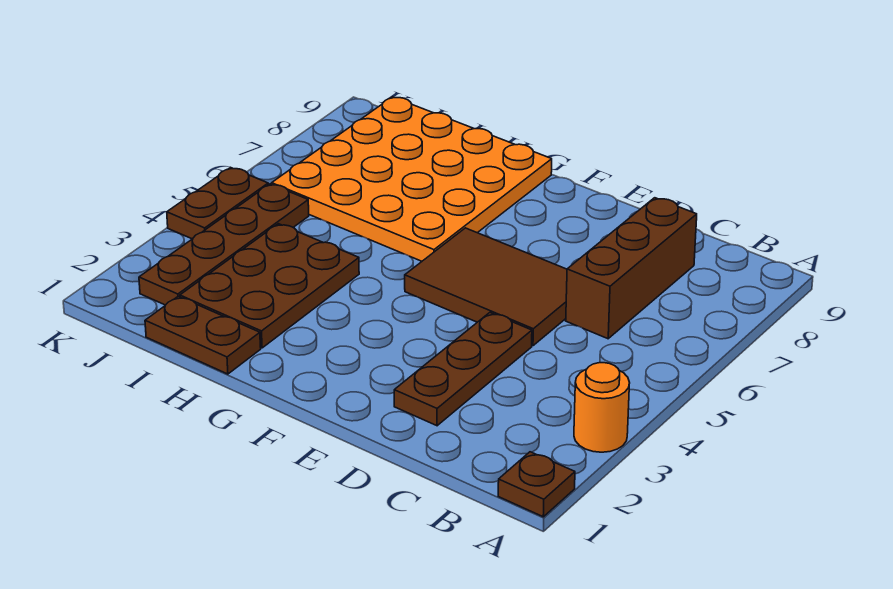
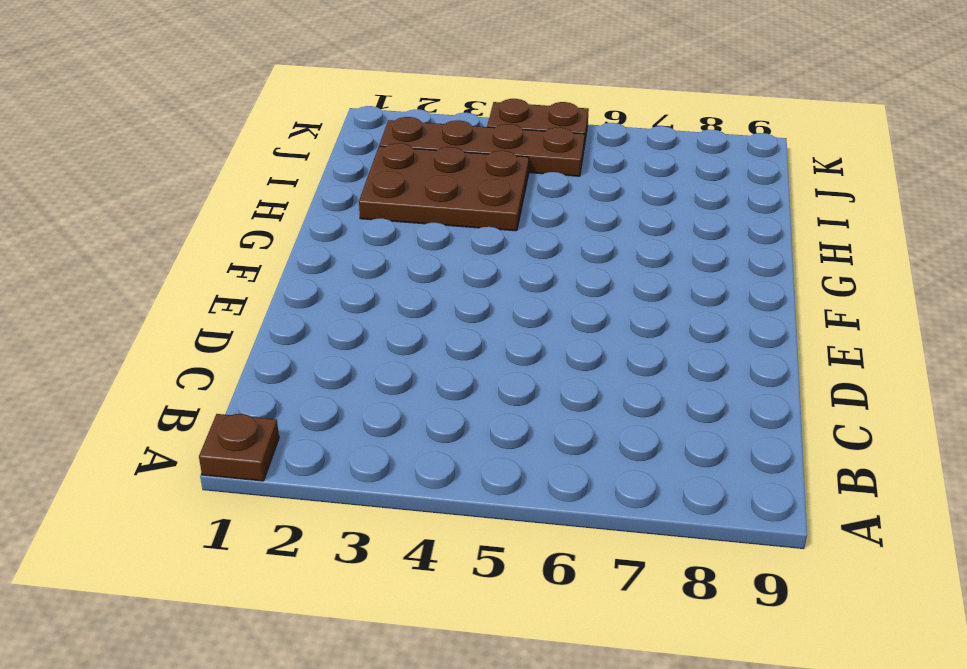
none -> orange round brick A3 level 1
none -> brown brick C6:C8 level 1

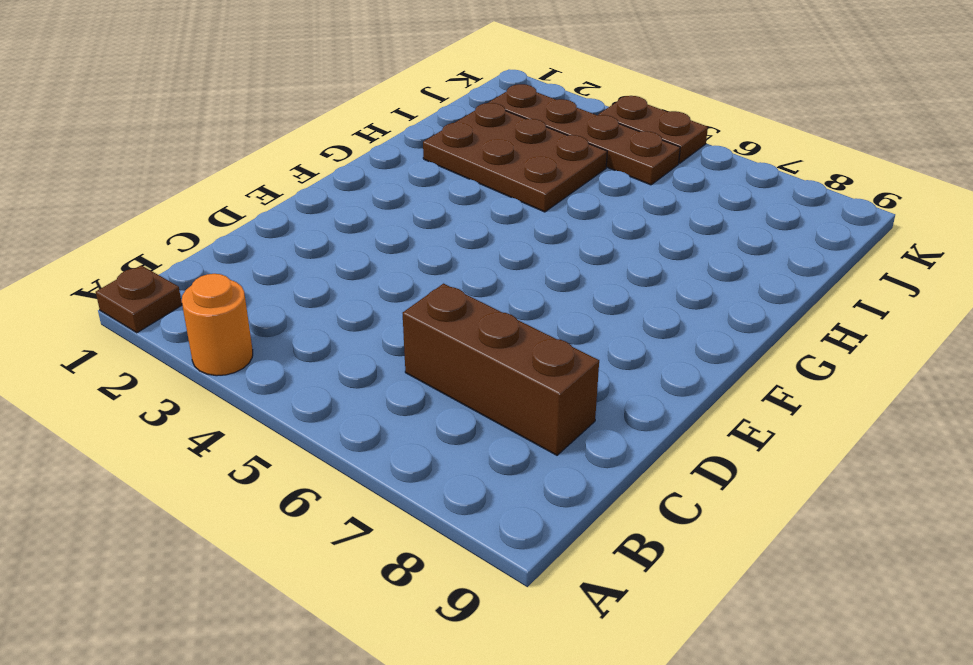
none -> brown plate D2:D4 level 1
none -> brown tile D5:F6 level 1

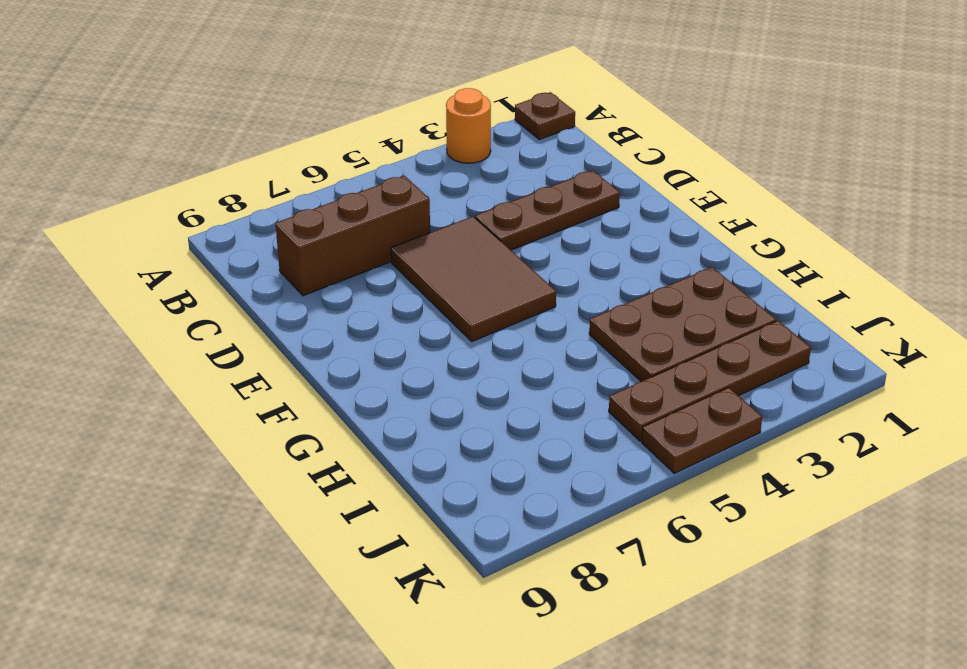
none -> orange plate G6:J9 level 1
none -> brown plate H1:I1 level 1

